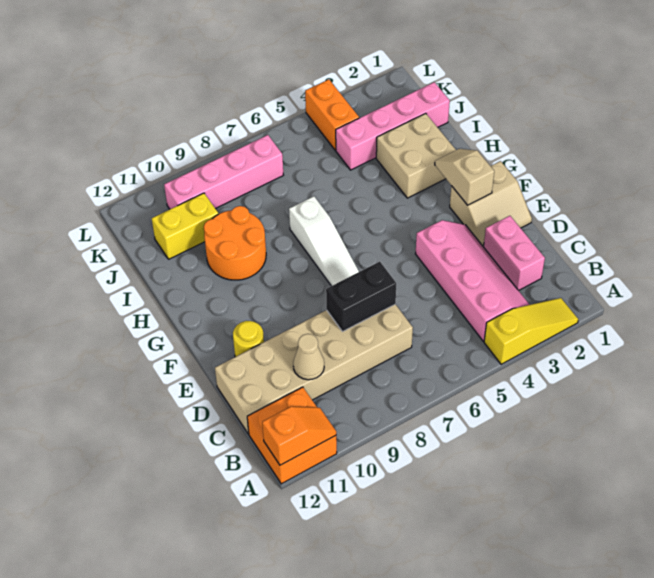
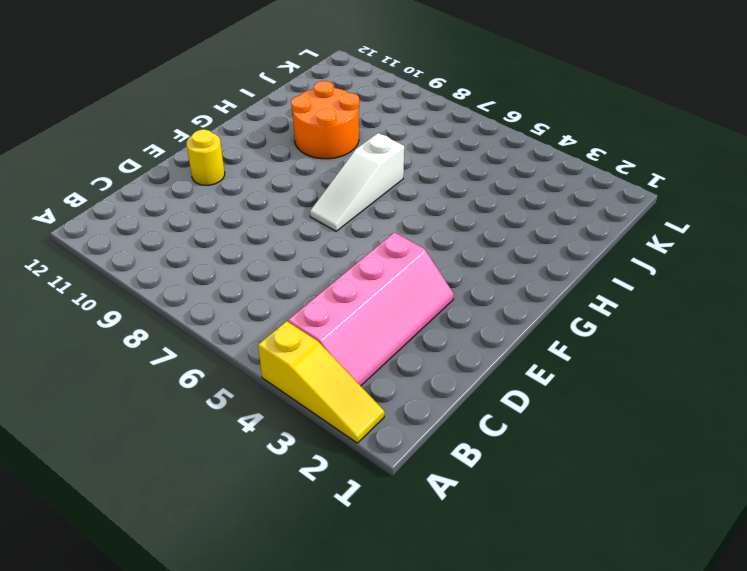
none -> orange brick A11:B12 level 1
none -> pink brick C2:D2 level 1
none -> tan brick C7:D12 level 1

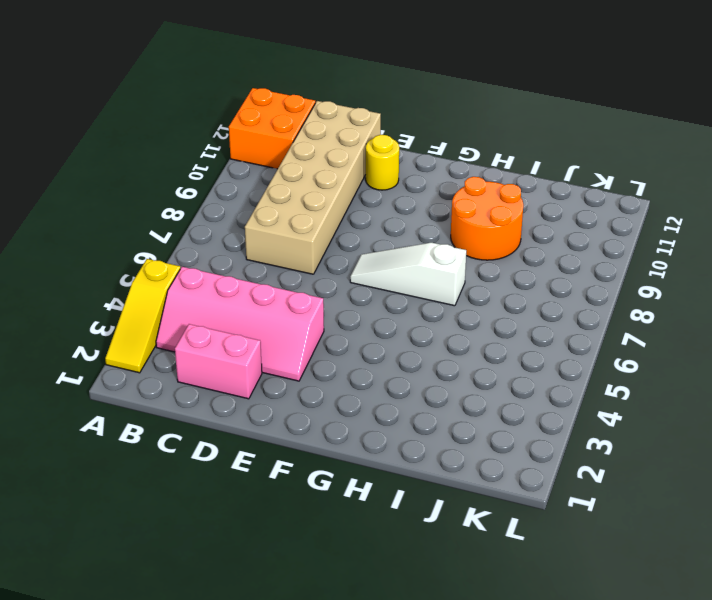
none -> tan slope E1:F2 level 1 top F
none -> tan brick H2:I3 level 1
none -> pink brick J1:J4 level 1

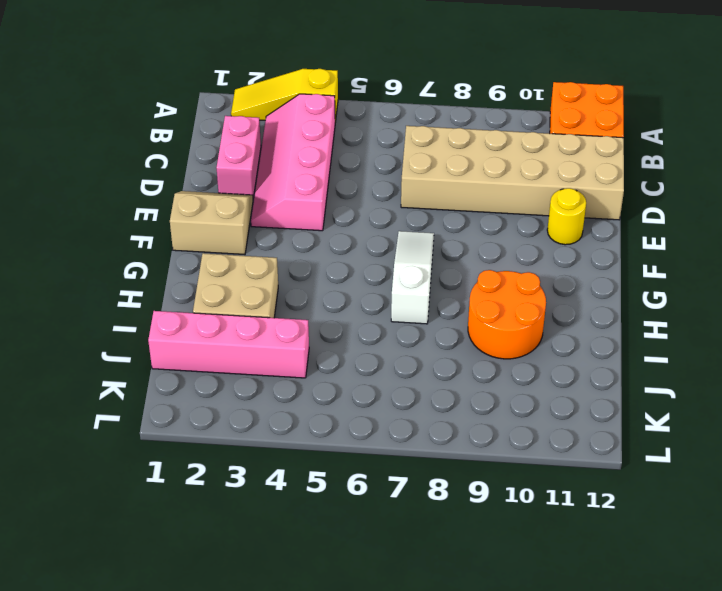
none -> yellow brick J10:J11 level 1
none -> orange brick K4:L4 level 1
none -> pink brick K7:K10 level 1

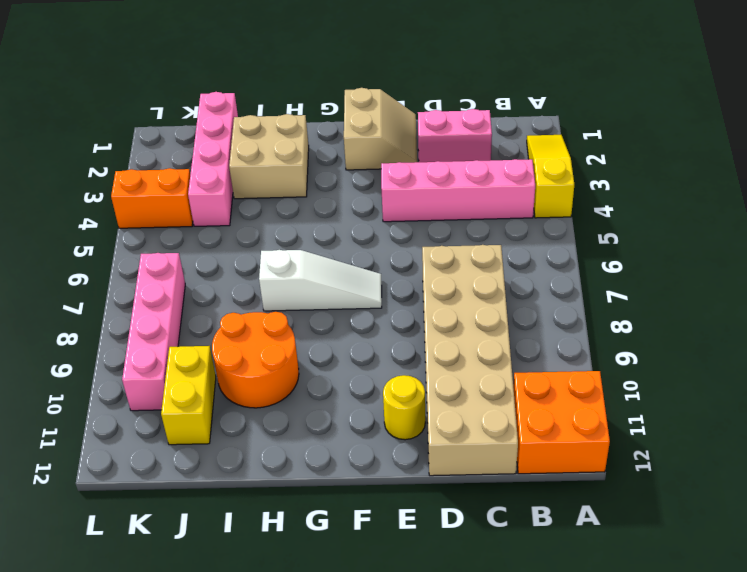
none -> orange slope A11:A12 level 2 top 12
none -> tan cone C10 level 2
none -> black brick D7:D8 level 2

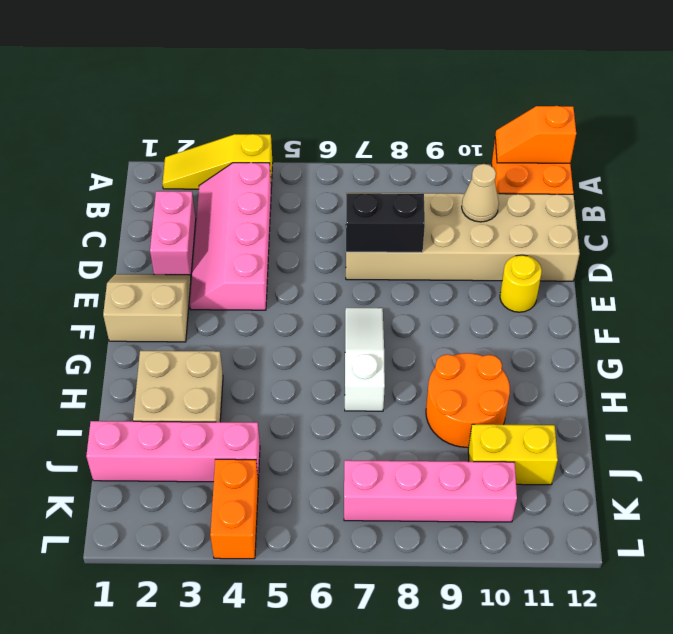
none -> tan slope F2:G2 level 2 top F

